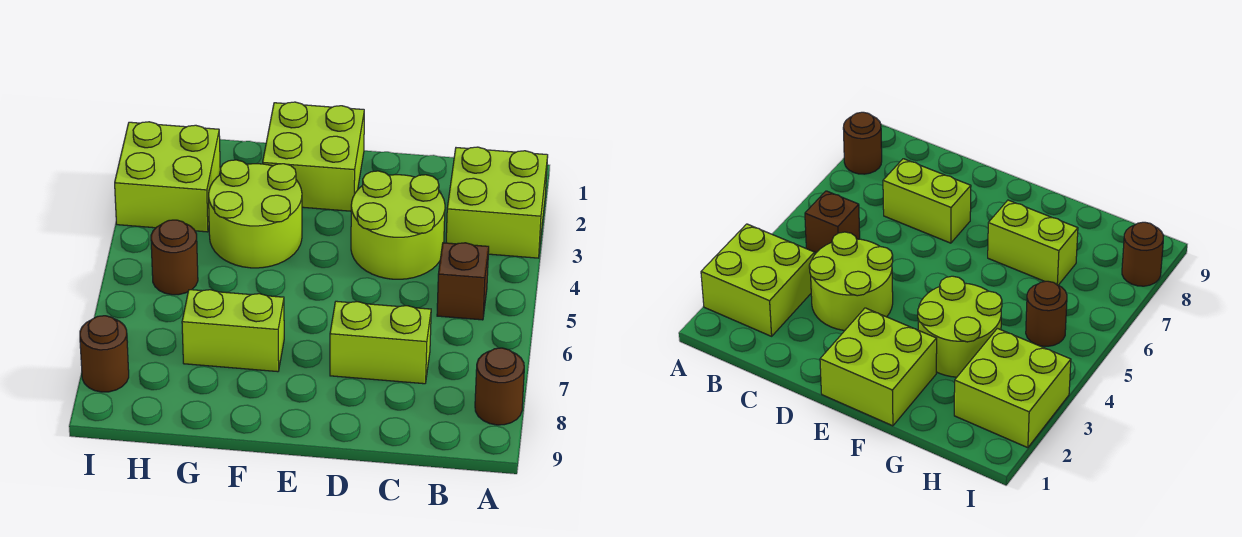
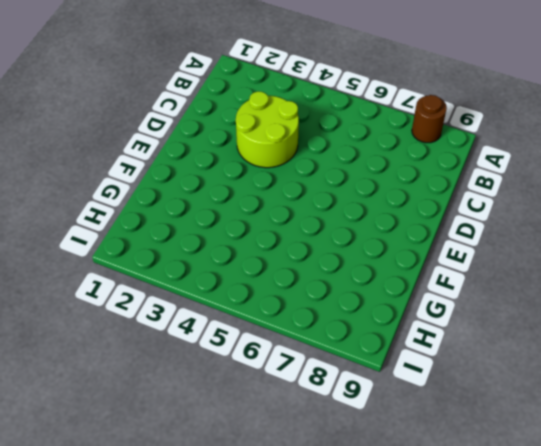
none -> lime brick A2:B3 level 1
none -> brown brick B5 level 1

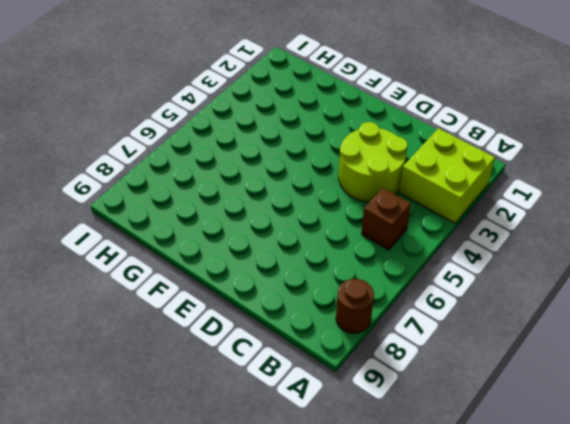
none -> lime brick C7:D7 level 1
none -> lime brick E1:F2 level 1

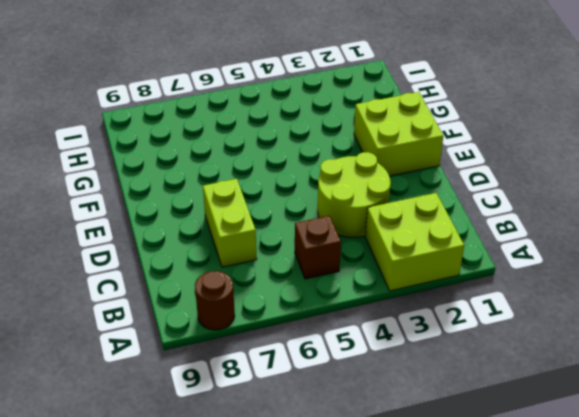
none -> lime round brick F3:G4 level 1
none -> lime brick F7:G7 level 1

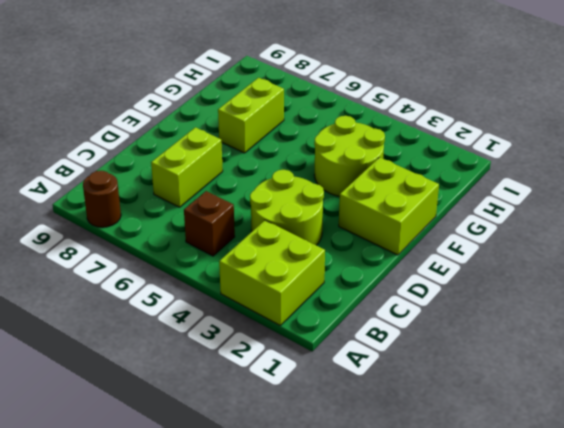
none -> lime brick H2:I3 level 1
none -> brown round brick H5 level 1

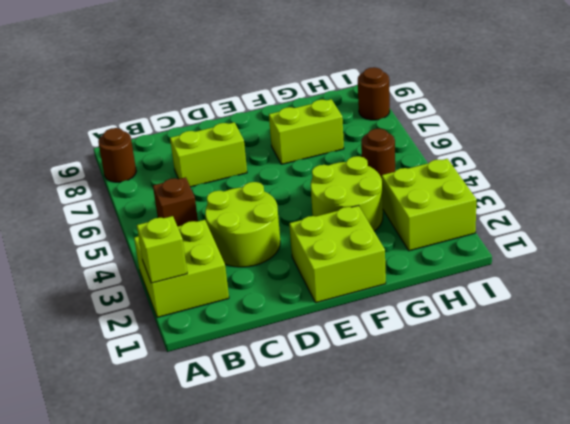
lime brick A2 level 2 -> none

